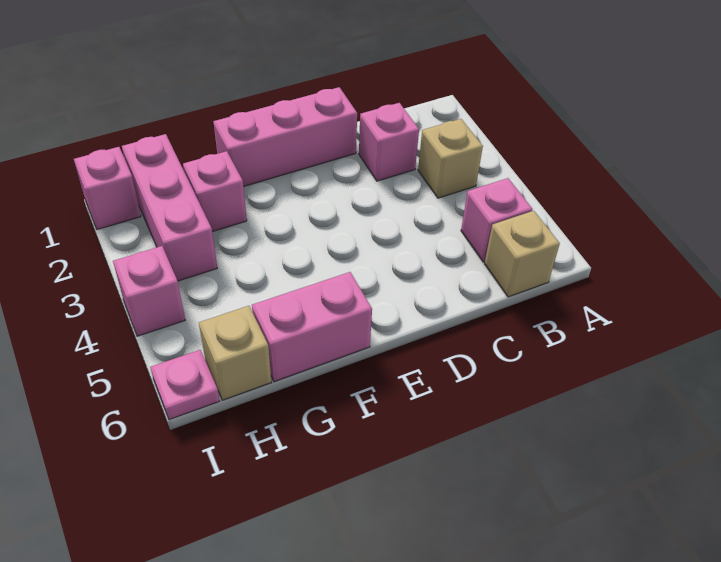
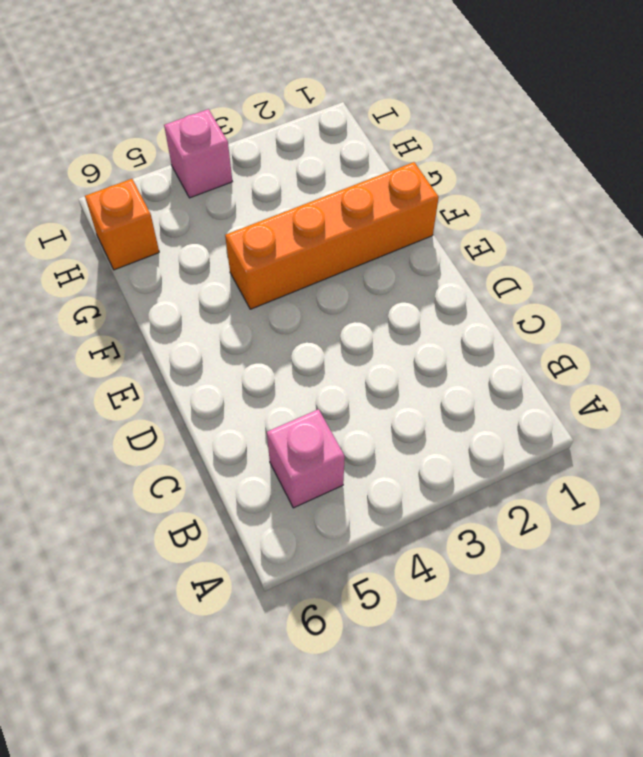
orange brick F1:F4 level 1 -> pink brick D1:F1 level 1
orange brick H6 level 1 -> tan brick H6 level 1
none -> tan brick B3 level 1
none -> tan brick B6 level 1
none -> pink brick C2 level 1

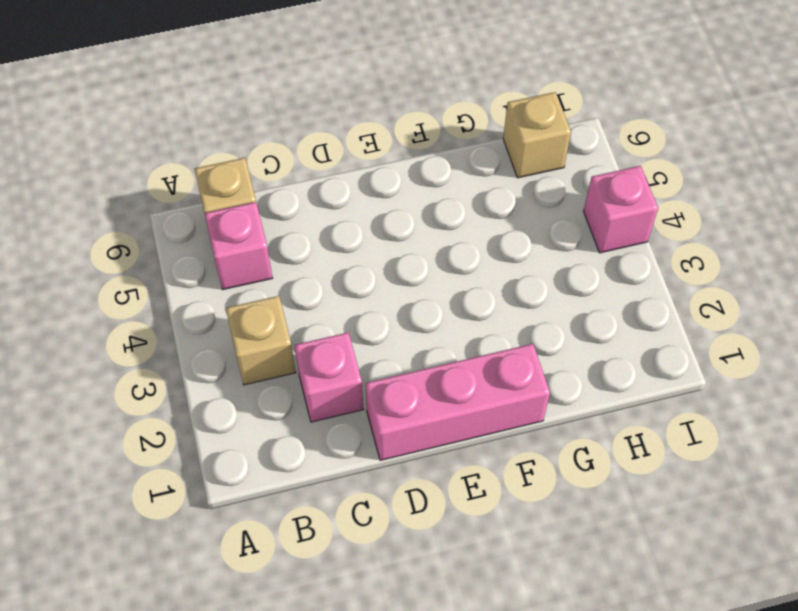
none -> pink brick F6:G6 level 1
none -> pink brick G2 level 1
none -> pink brick H1:H3 level 1

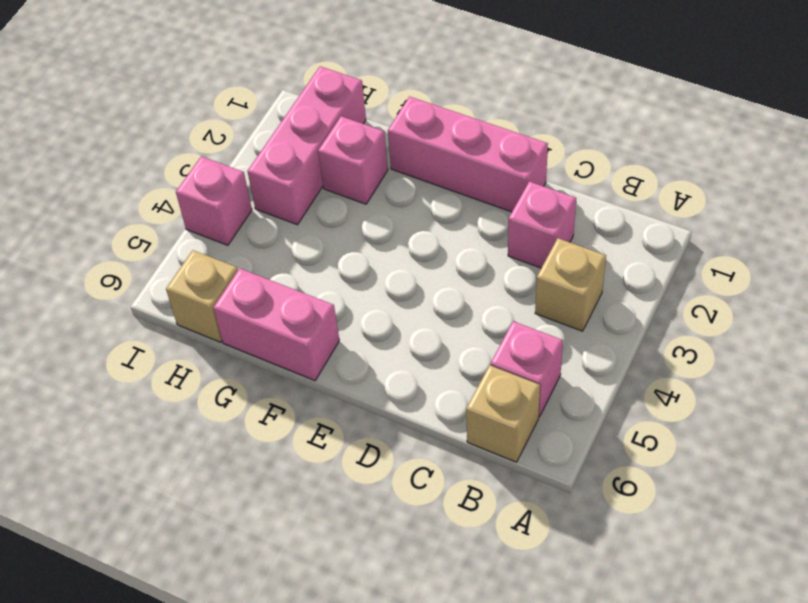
none -> pink brick I1 level 1
none -> pink plate I6 level 1

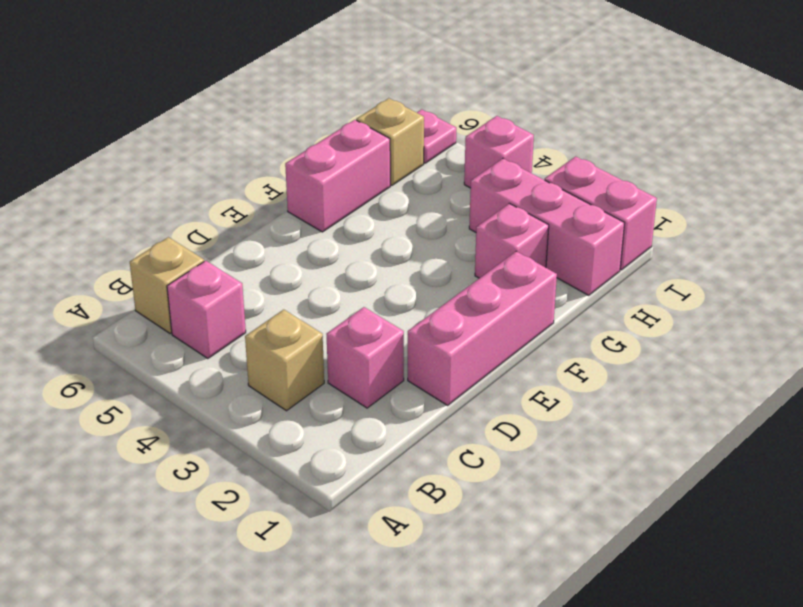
pink brick I1:I2 level 1 -> pink brick I1 level 1

